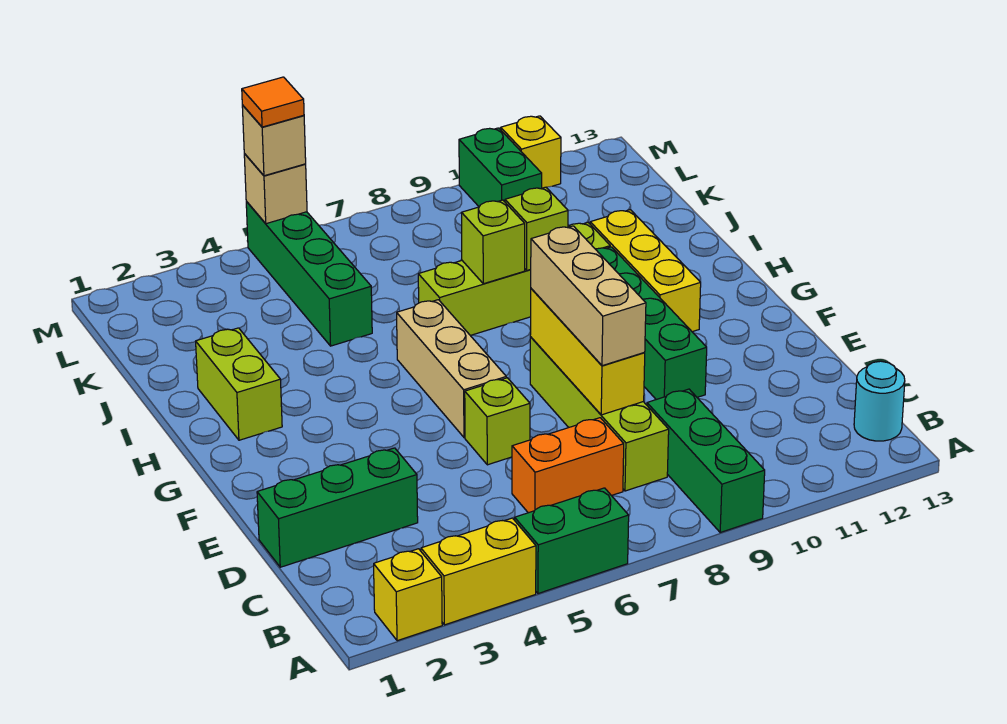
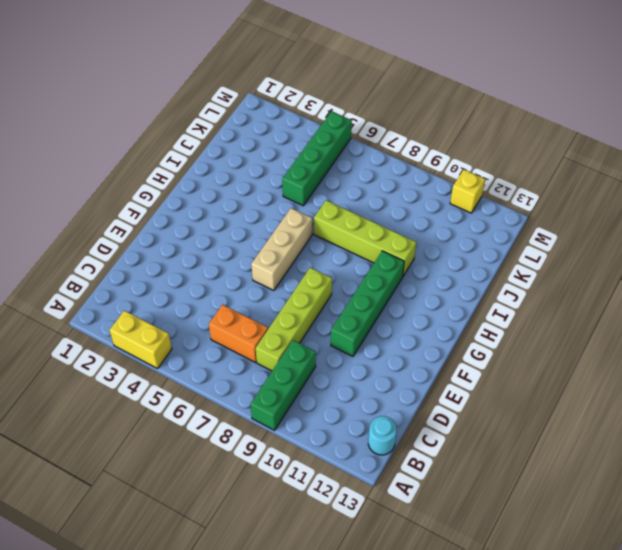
none -> yellow brick A2 level 1
none -> green brick A5:A6 level 1
none -> green brick D1:D3 level 1

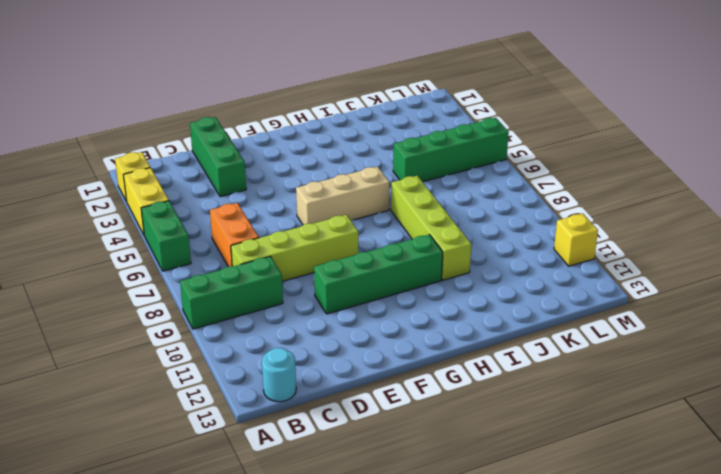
none -> lime brick E6 level 1
none -> yellow brick G11:I11 level 1
none -> lime brick H2:I2 level 1

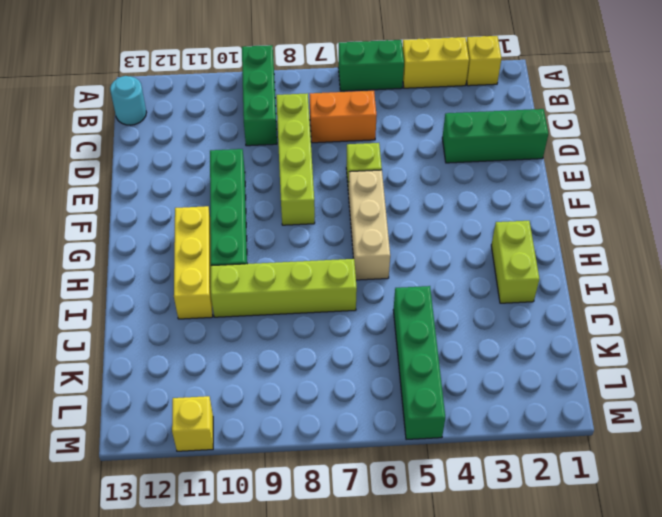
none -> green brick L10:M10 level 1
none -> yellow brick D8:F8 level 2
none -> lime brick I8 level 2

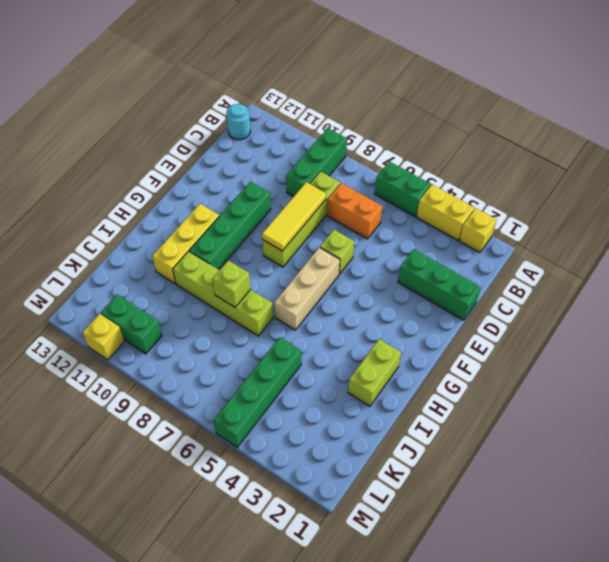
yellow tile D8:F8 level 2 -> yellow brick D8:F8 level 2
green brick L10:L11 level 1 -> green brick L10:M10 level 1
none -> lime brick I9 level 2
none -> tan brick M5 level 2
none -> tan brick D8:F8 level 3

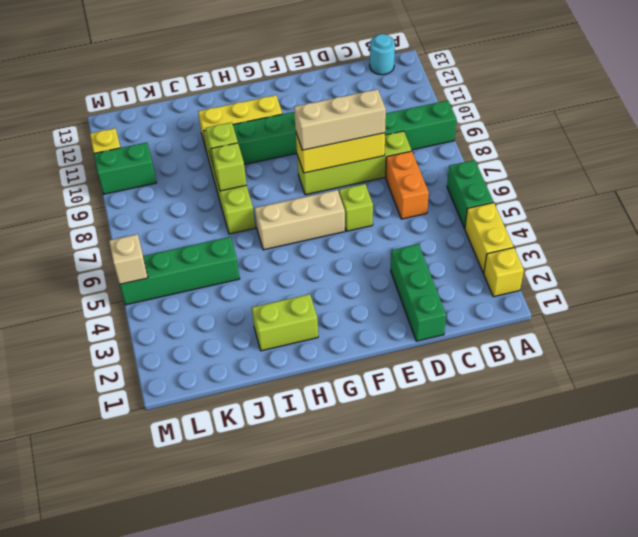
none -> tan brick M5 level 3
none -> orange tile M5 level 4

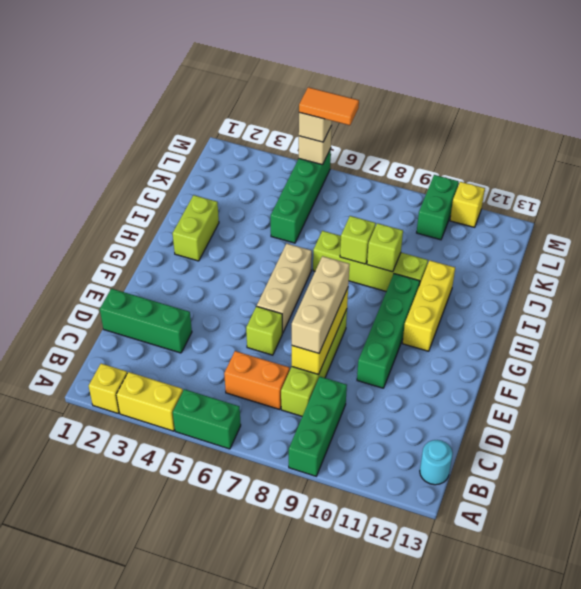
orange tile M5:M6 level 4 -> orange tile M5 level 4

